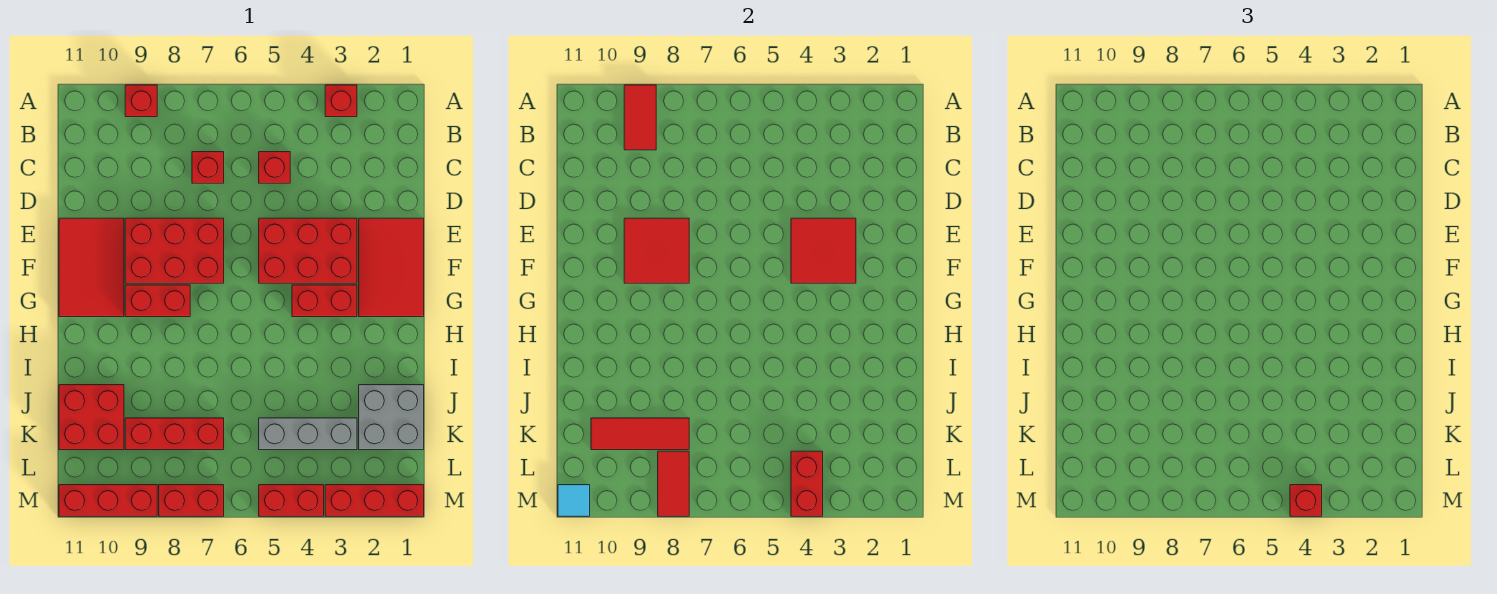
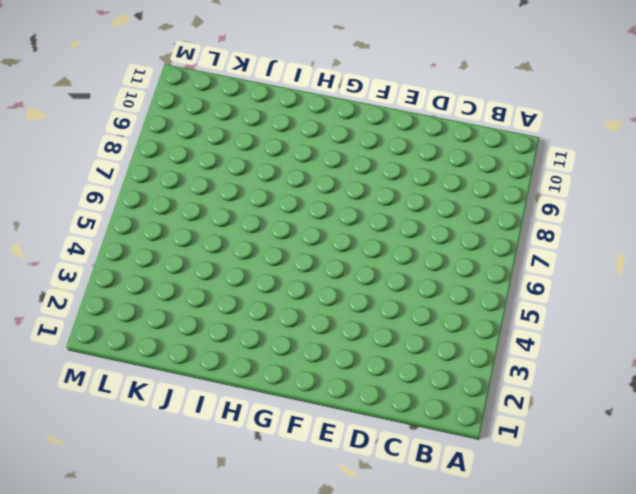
none -> red brick A3 level 1
none -> red brick A9 level 1
none -> red brick C5 level 1

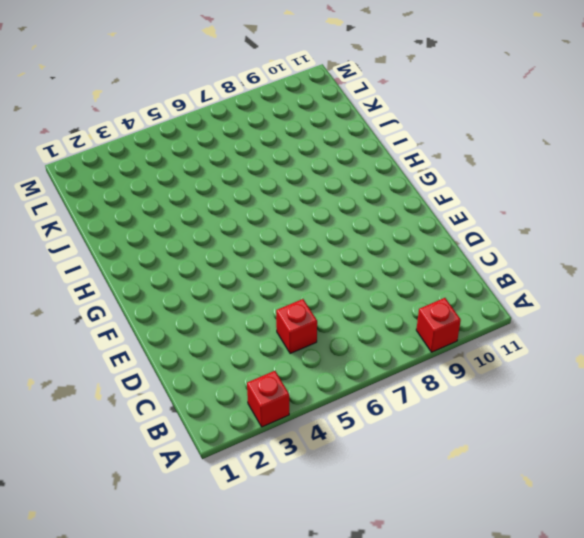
none -> red brick C7 level 1
none -> red tile E1:G2 level 1
none -> red brick E3:F5 level 1

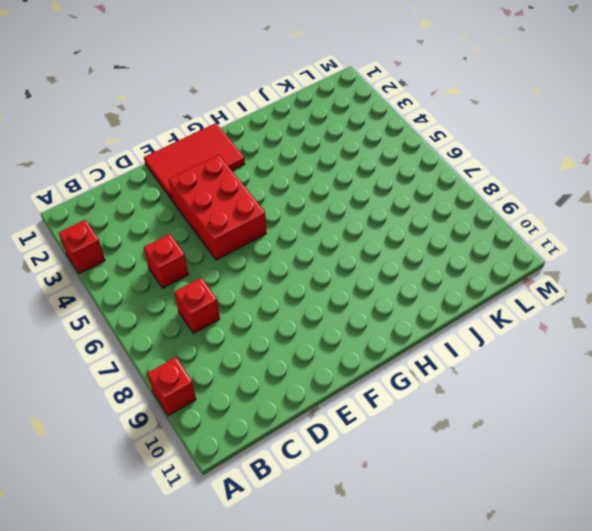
none -> red brick E7:F9 level 1
none -> red tile E10:G11 level 1
none -> red brick G3:G4 level 1

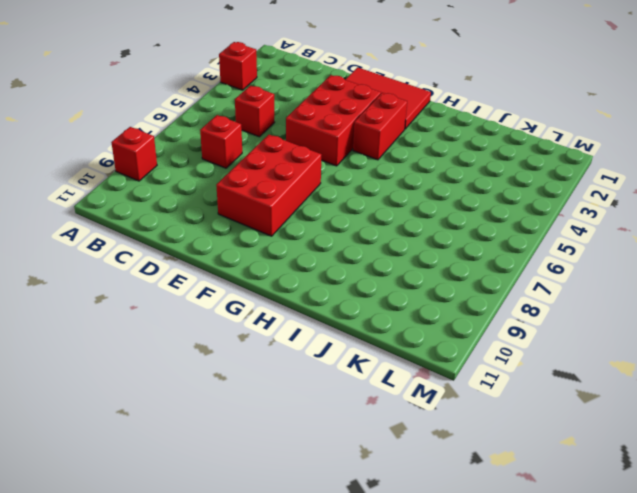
none -> red tile E10:G11 level 1
none -> red brick G8:G9 level 1
none -> grey brick J1:K2 level 1

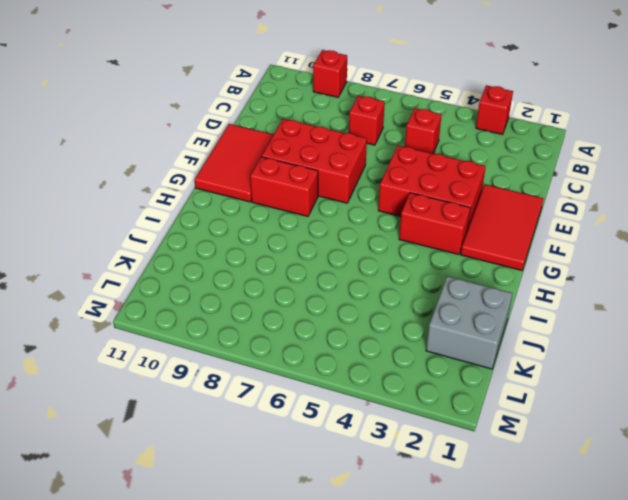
none -> red brick J10:K11 level 1
none -> grey brick K3:K5 level 1
none -> red brick K7:K9 level 1

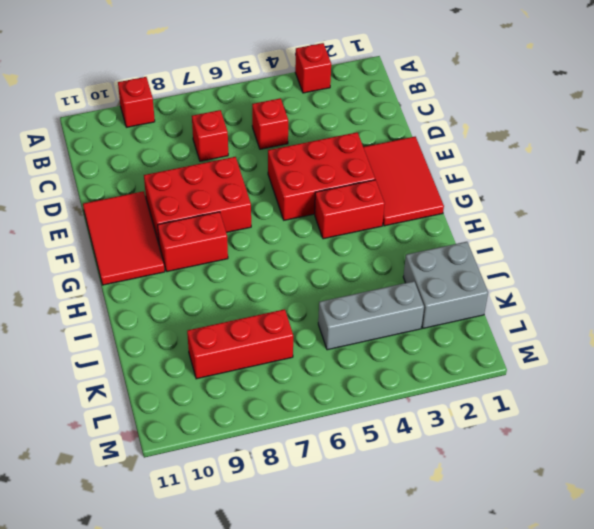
none -> red brick J10:K11 level 1
none -> red brick M1:M3 level 1
none -> red brick M4:M5 level 1

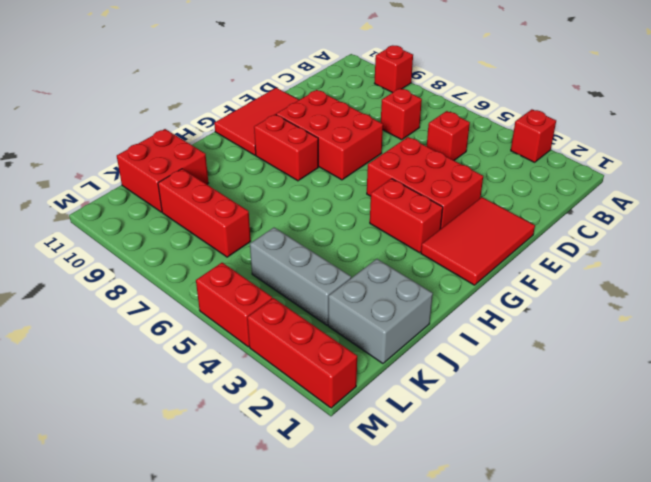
none -> red brick M7:M8 level 1
none -> red brick M9:M11 level 1
none -> red tile A9:B9 level 2

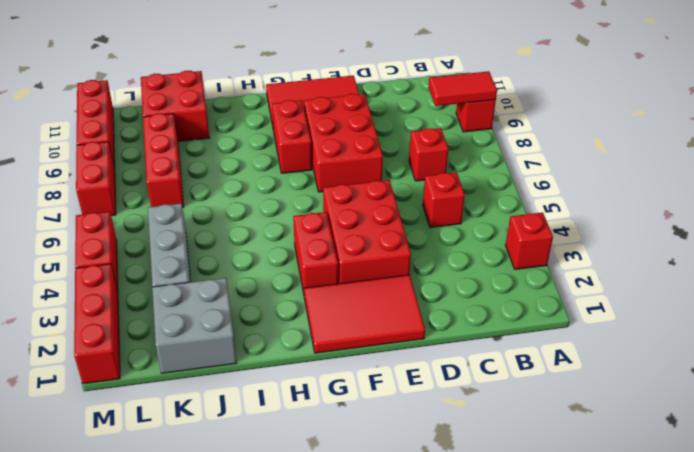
none -> red tile E3:F4 level 2
none -> red tile E8:F9 level 2
none -> red tile K8:K10 level 2

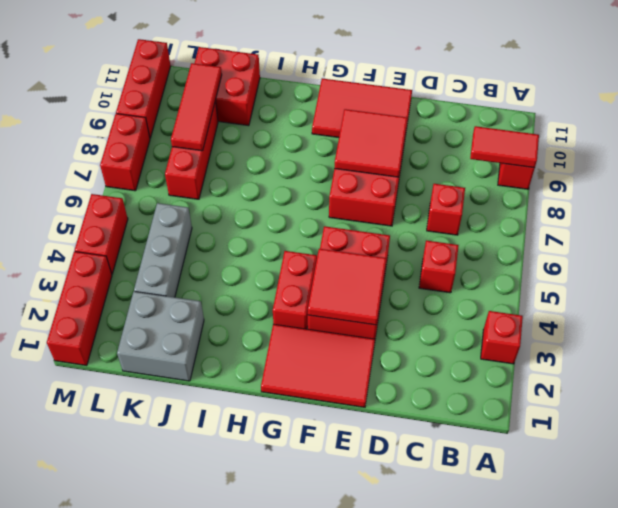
none -> red brick G8:G9 level 1
none -> red brick L4:M4 level 2
none -> red tile L8:M8 level 2

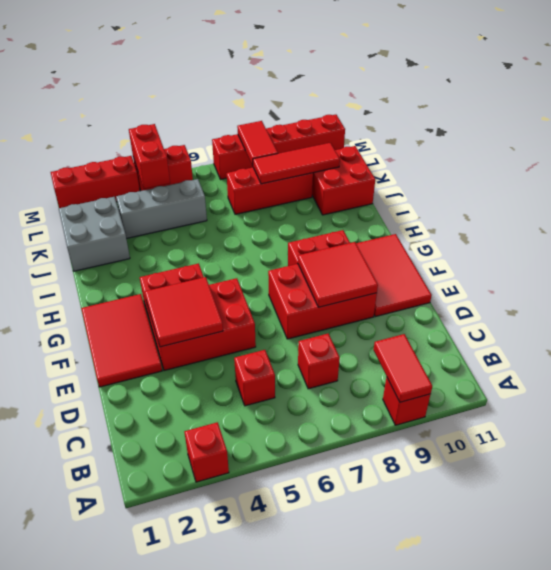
none -> cyan tile M11 level 2
none -> red brick M4 level 3

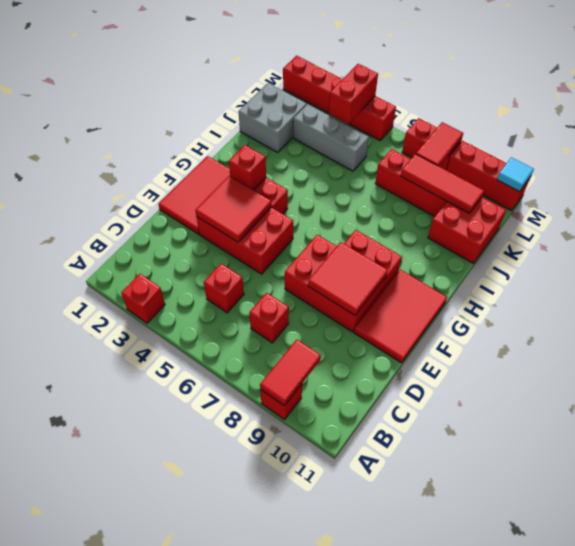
red brick G3 level 2 -> red brick M4 level 3

